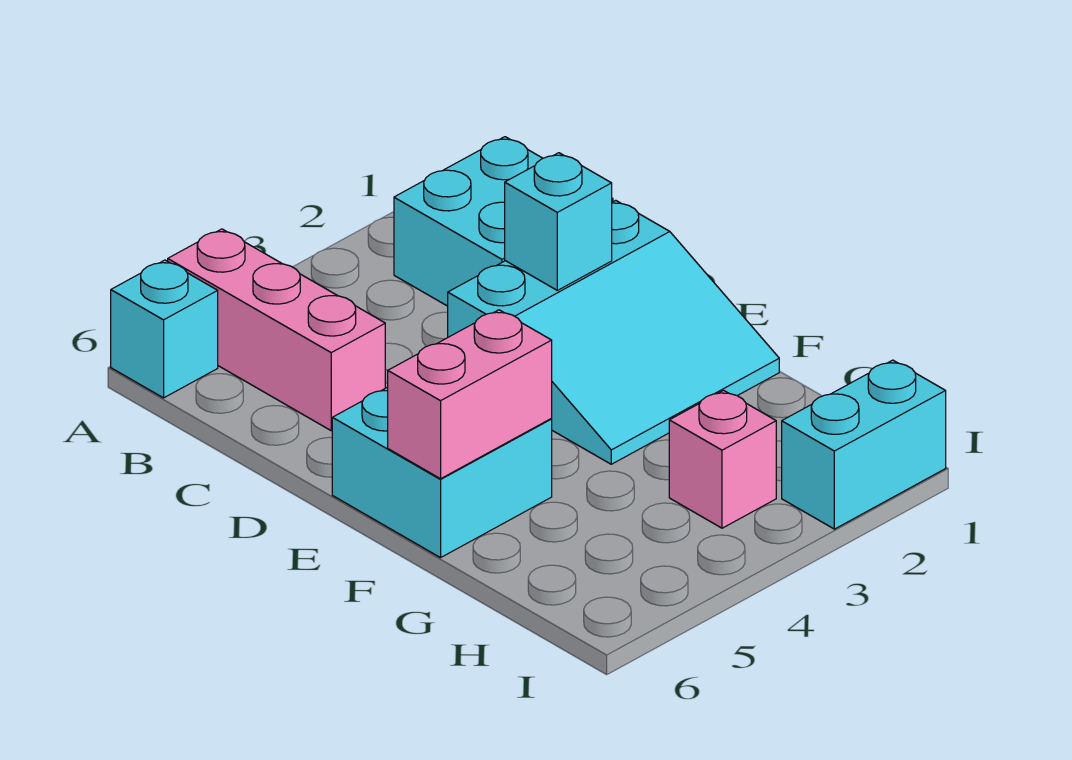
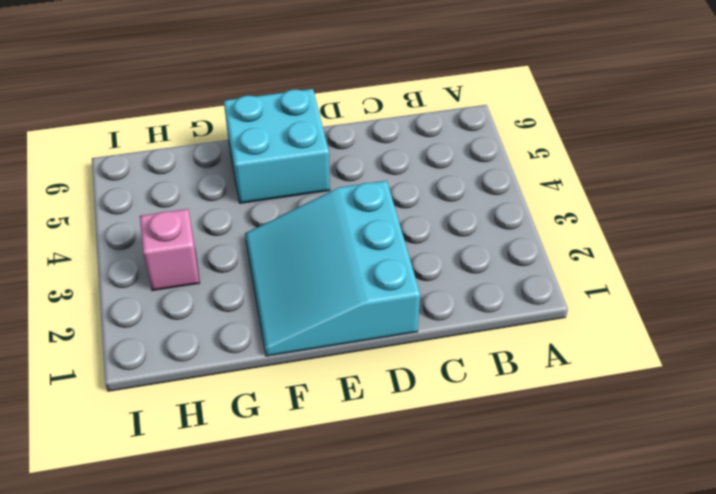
none -> pink brick A5:C5 level 1
none -> cyan brick A6 level 1

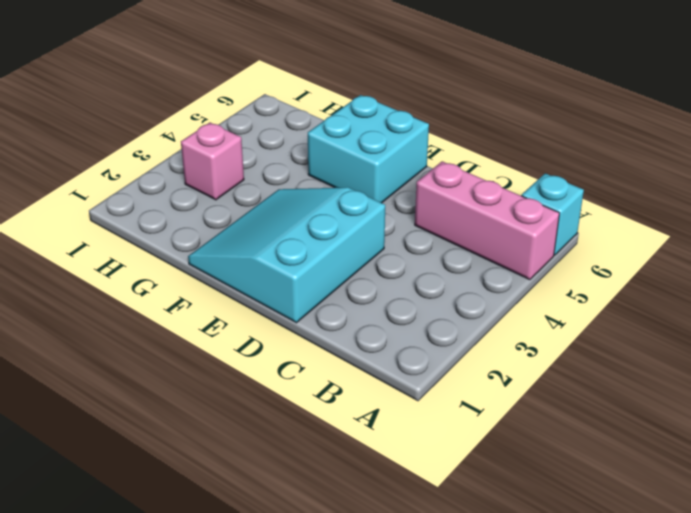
none -> cyan brick B1:C2 level 1
none -> cyan brick I1:I2 level 1

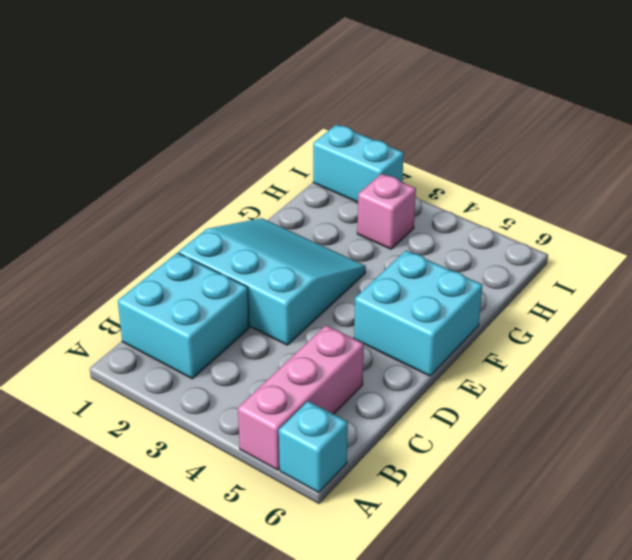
none -> cyan brick D2 level 2
none -> pink brick F5:F6 level 2

